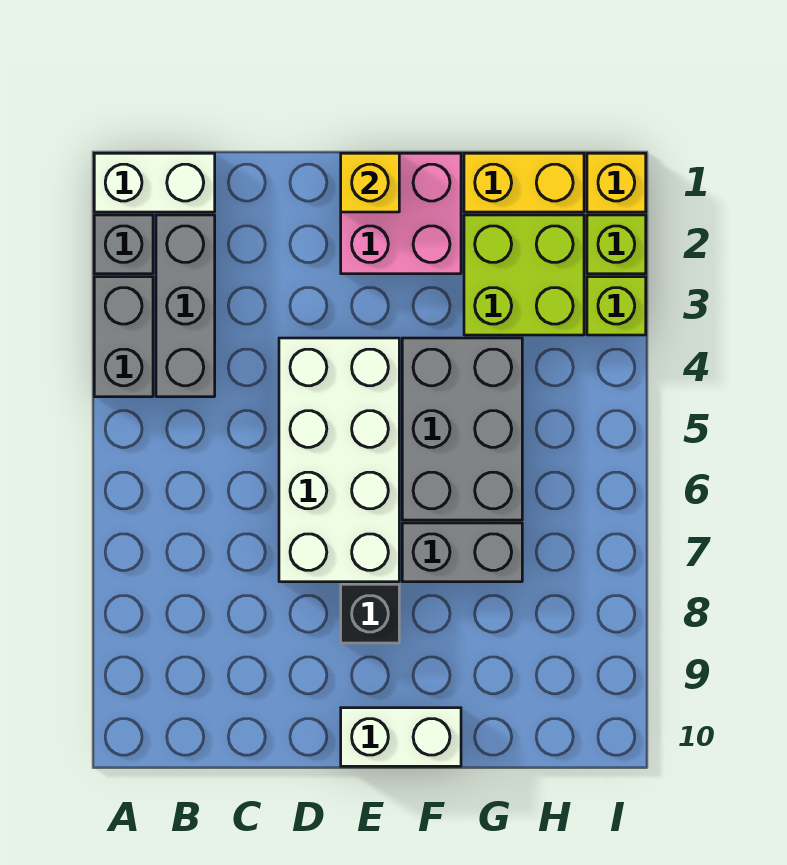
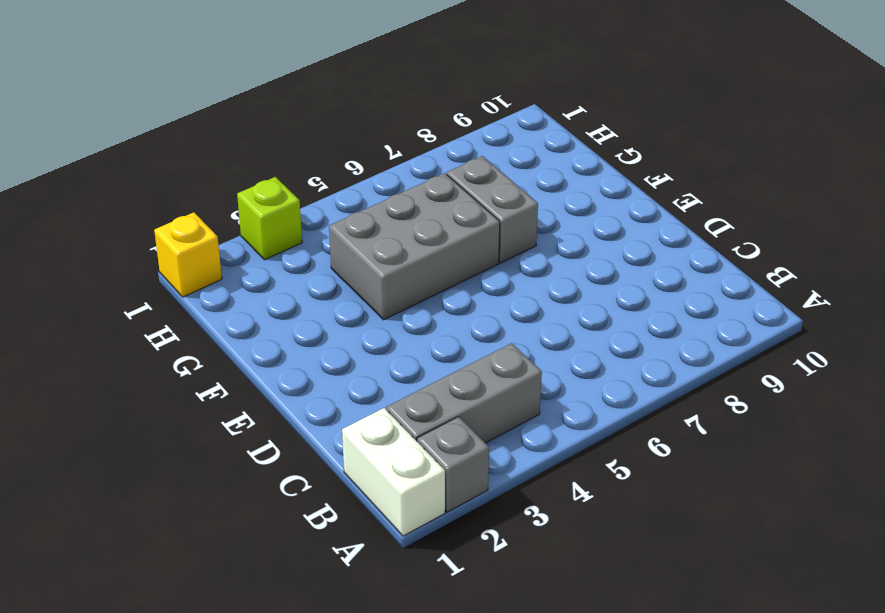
none -> grey brick A3:A4 level 1
none -> white brick D4:E7 level 1
none -> pink brick E1:F2 level 1

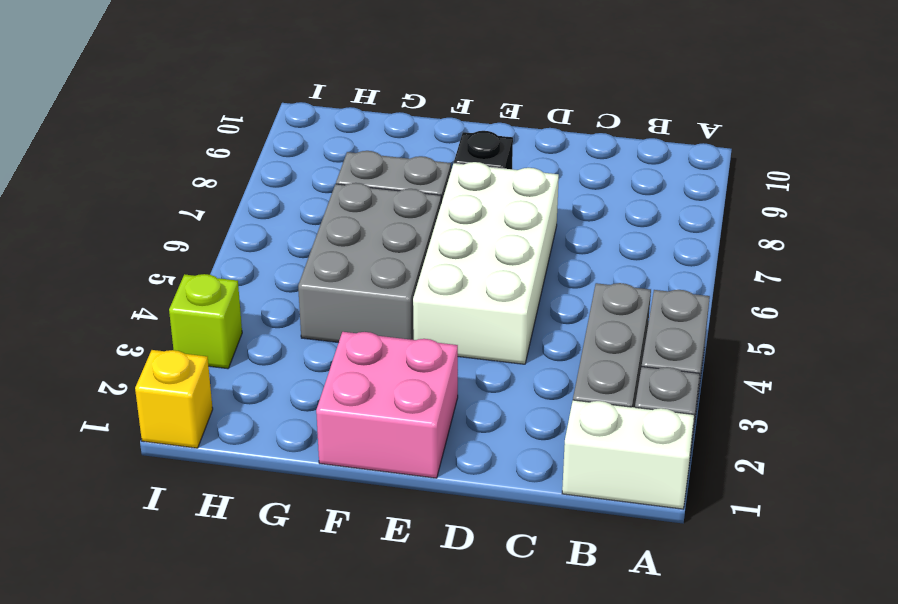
none -> white brick E10:F10 level 1
none -> yellow brick G1:H1 level 1
none -> lime brick G2:H3 level 1

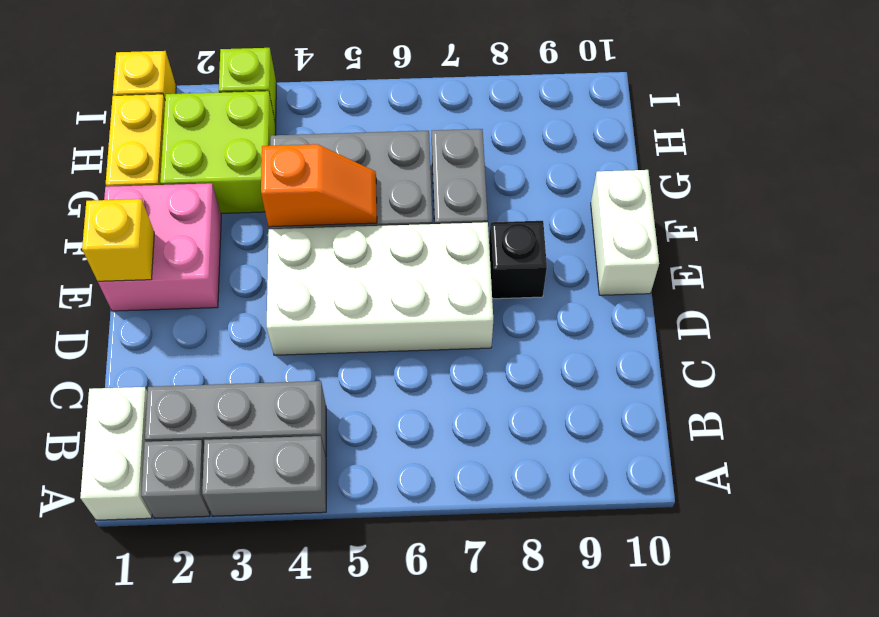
orange slope F4:F5 level 2 top 4 -> none
none -> lime brick I2 level 1

